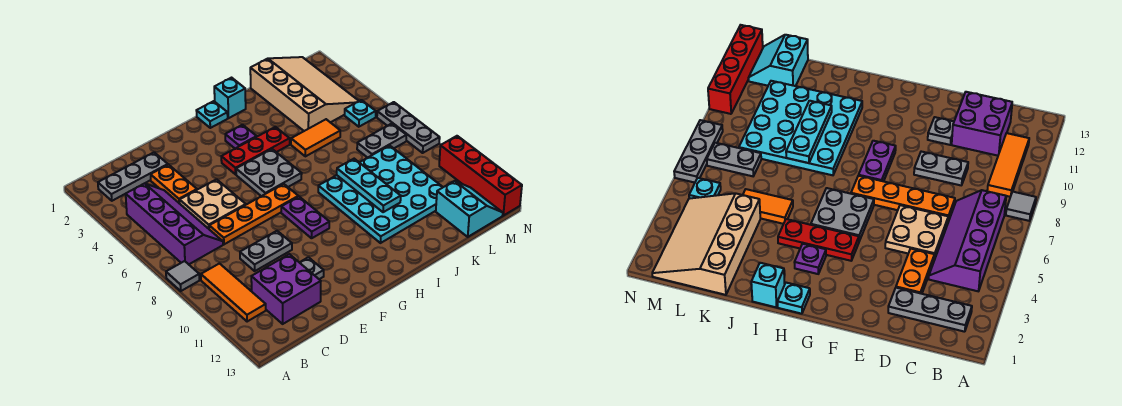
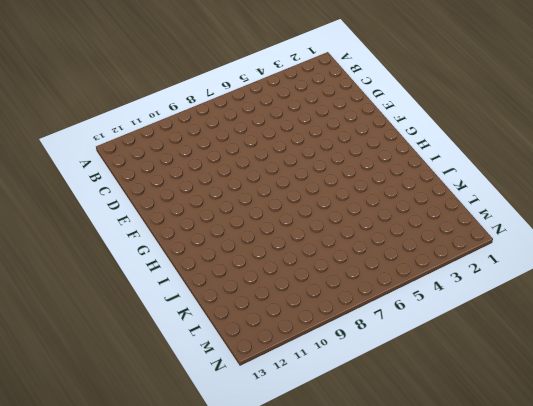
none -> grey tile A8 level 1
none -> grey plate B2:D2 level 1
none -> purple slope B4:C7 level 1 top B

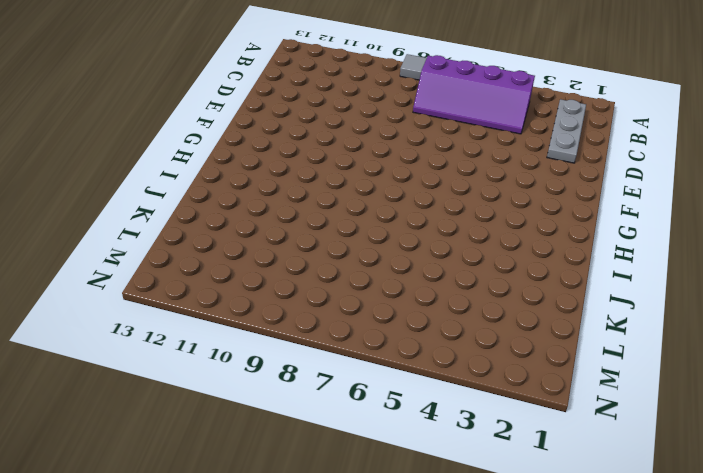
none -> orange tile B9:B11 level 1
none -> purple brick C11:D12 level 1
none -> orange plate D3:D4 level 1

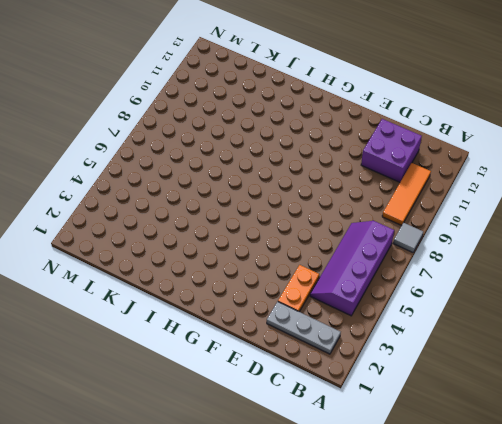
none -> tan plate D5:E6 level 1
none -> orange plate D7:G7 level 1
none -> grey plate D9:E9 level 1

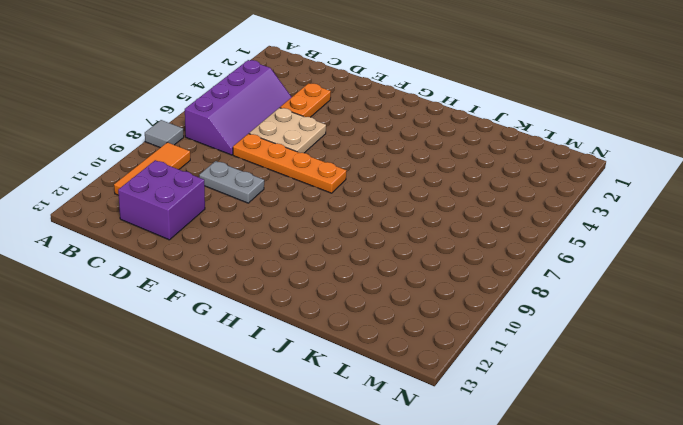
none -> grey plate B2:D2 level 1
none -> grey plate E11 level 1
none -> red plate G4:I4 level 1

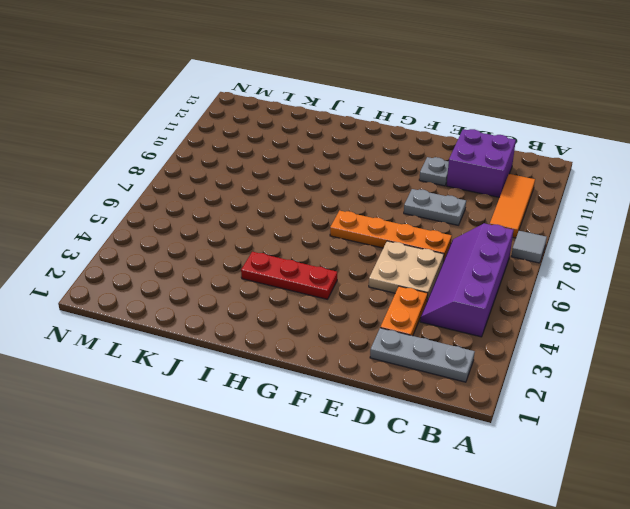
none -> grey plate G5:H6 level 1
none -> purple plate G8:G9 level 1
none -> cyan plate H1 level 1

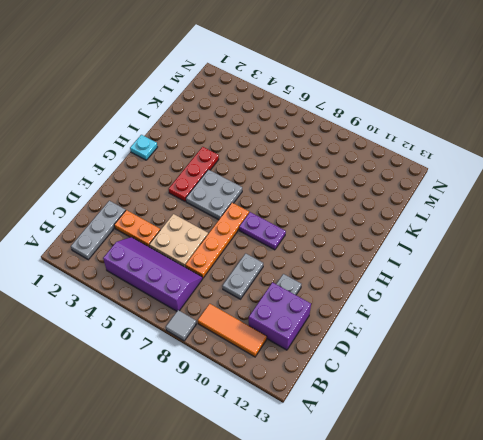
none -> purple plate H3 level 1
none -> cyan brick I1 level 1
none -> cyan plate I8:L11 level 1

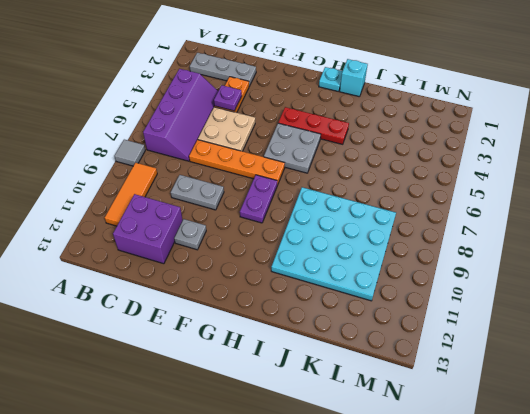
purple plate D4 level 2 -> purple plate H3 level 1
none -> orange tile J5:K5 level 1
none -> tan slope K1:M4 level 1 top K
none -> grey plate L7:M7 level 1

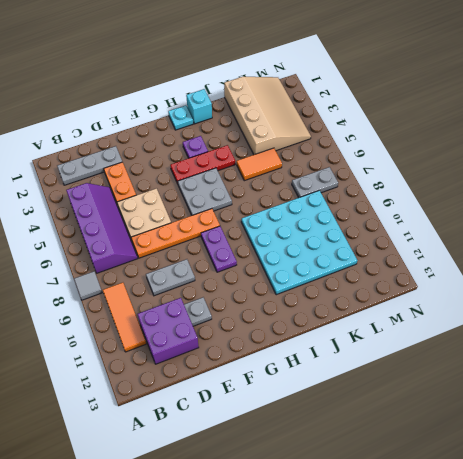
none -> cyan slope L12:M13 level 1 top L
none -> cyan plate M5 level 1
none -> grey plate N6:N8 level 1

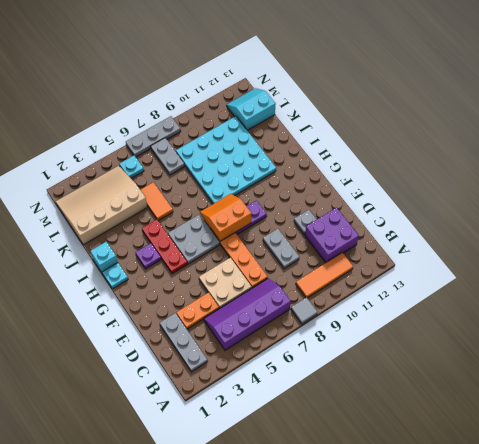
orange slope G7:H8 level 2 top G -> none
none -> red brick N10:N13 level 1
none -> cyan plate J8:J10 level 2

